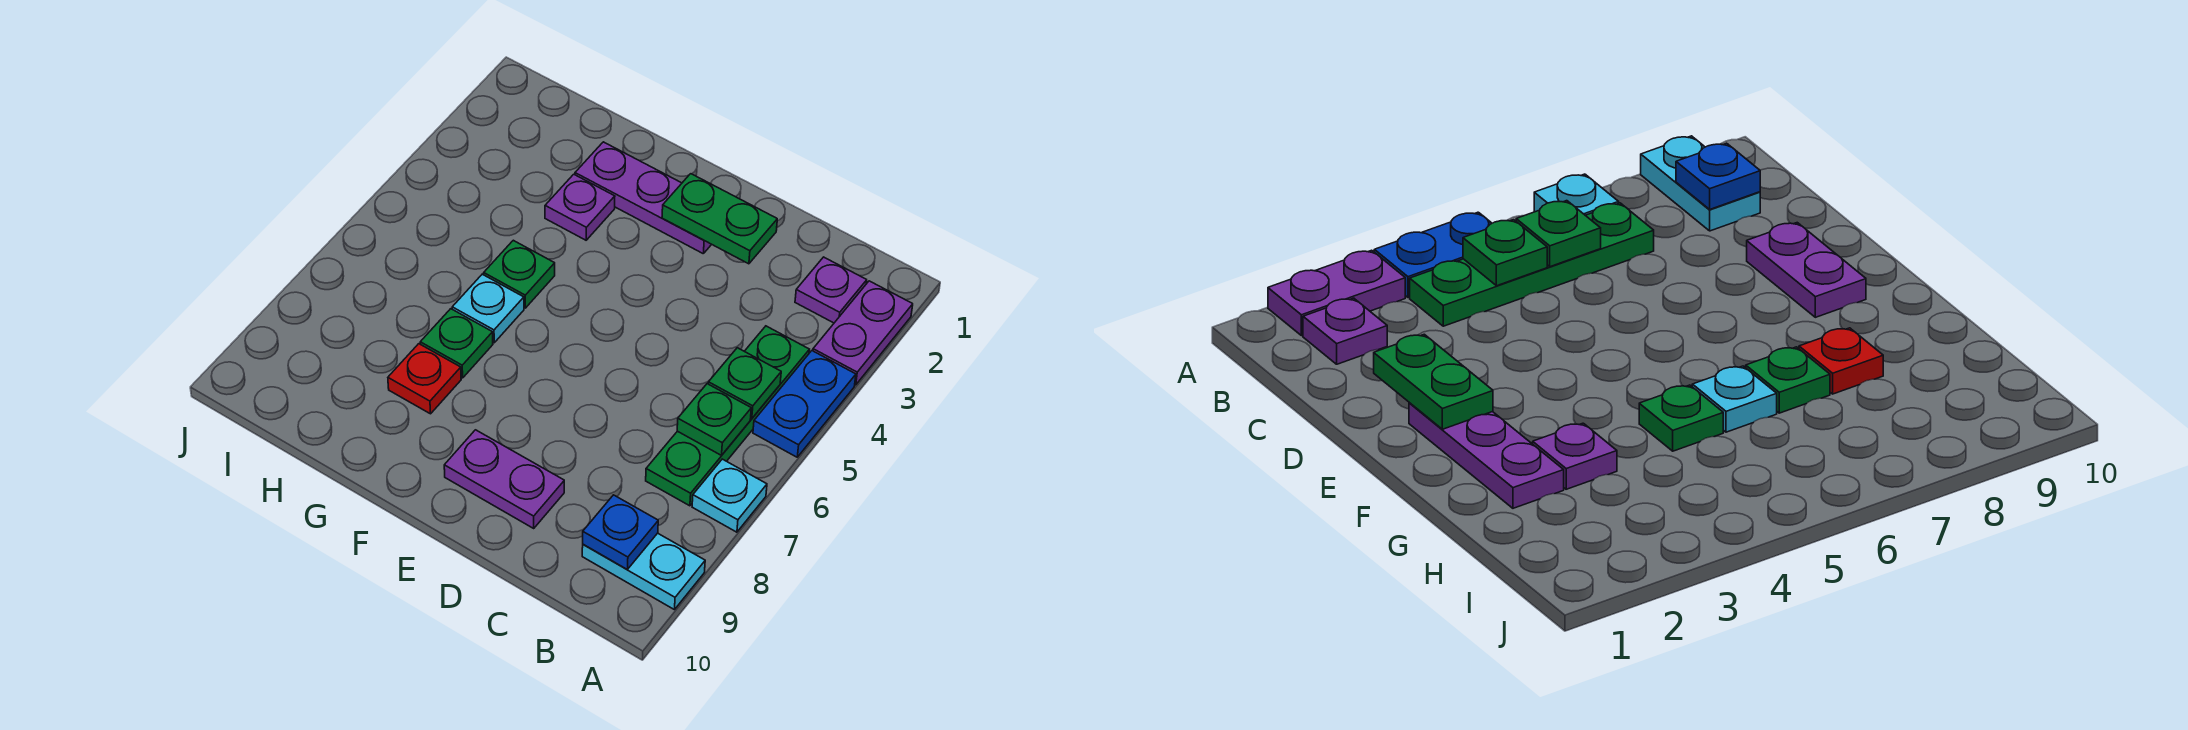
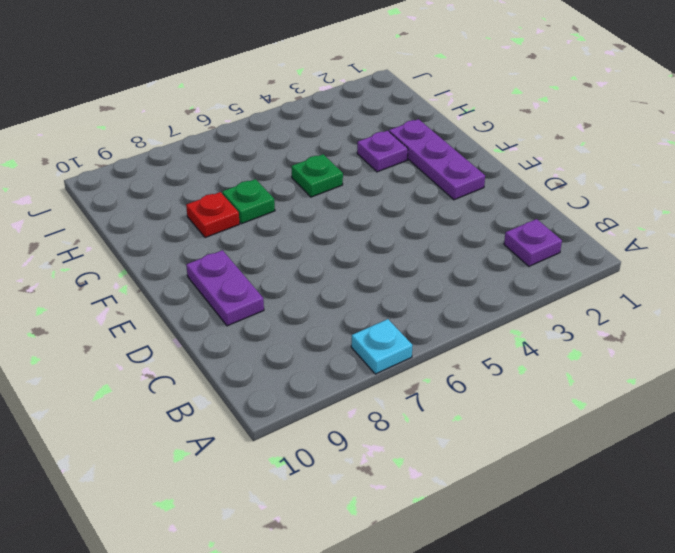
none -> purple plate A2:A3 level 1
none -> blue plate A4:A5 level 1
none -> cyan plate A9:B9 level 1

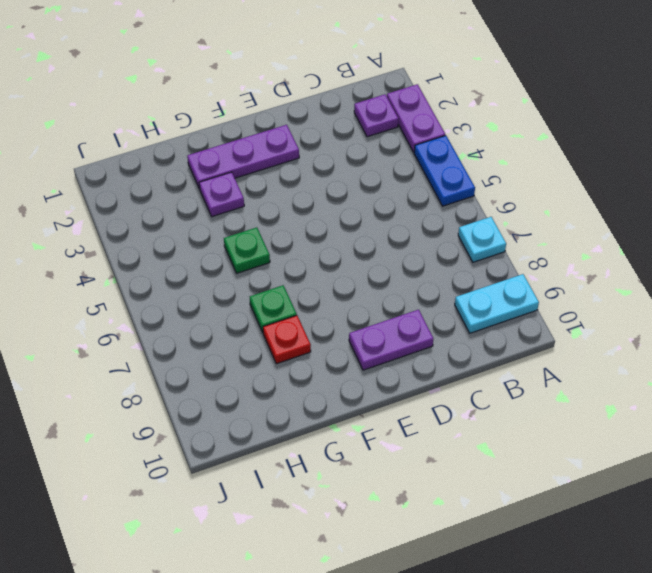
none -> green plate B4:B7 level 1
none -> cyan plate G6 level 1
none -> green plate B5 level 2

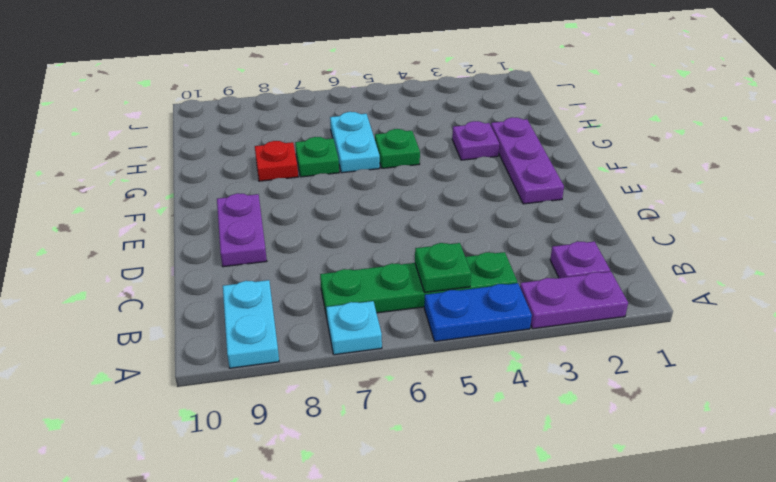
cyan plate G6:H6 level 1 -> cyan plate G6 level 1
none -> green plate B6 level 2
none -> blue plate B9 level 2
none -> green plate D2:E2 level 2

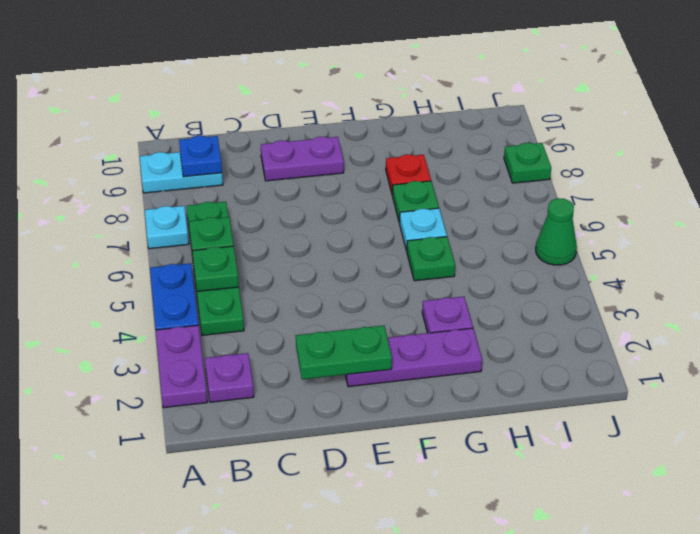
green cone J5 level 1 -> none
green plate J8 level 1 -> none

